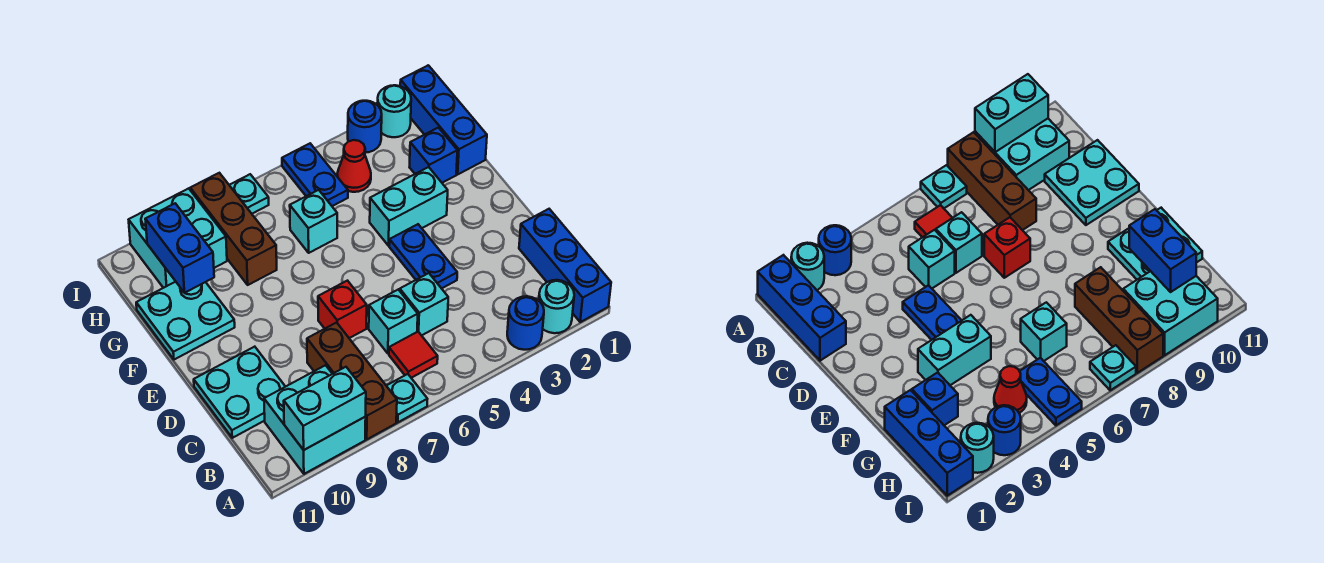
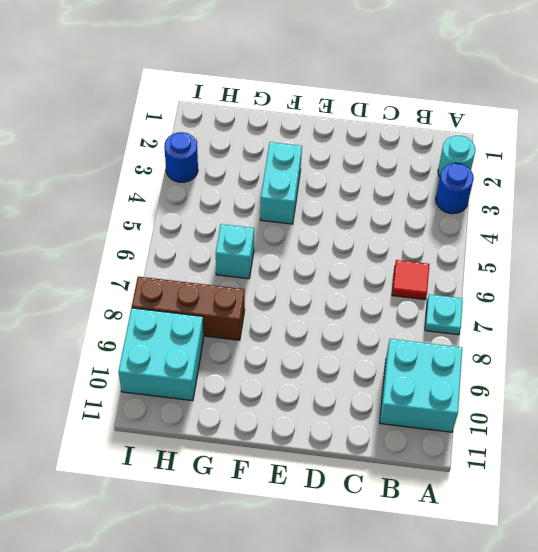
none -> blue brick A1:C1 level 1
none -> brown brick A8:C8 level 1
none -> cyan brick C5 level 1

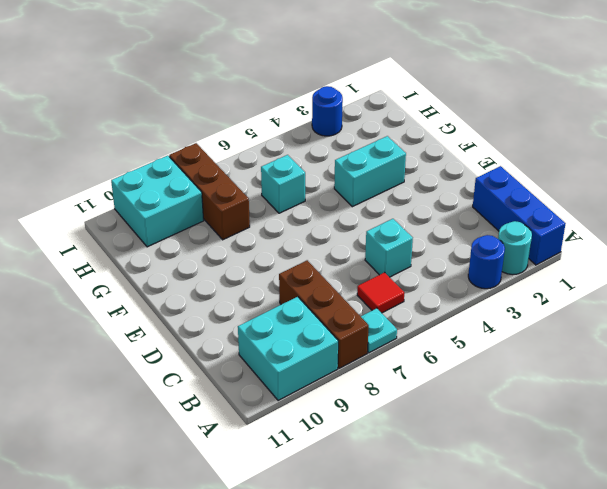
none -> cyan brick C6 level 1
none -> cyan plate C10:D11 level 1
none -> blue plate D4:E4 level 1

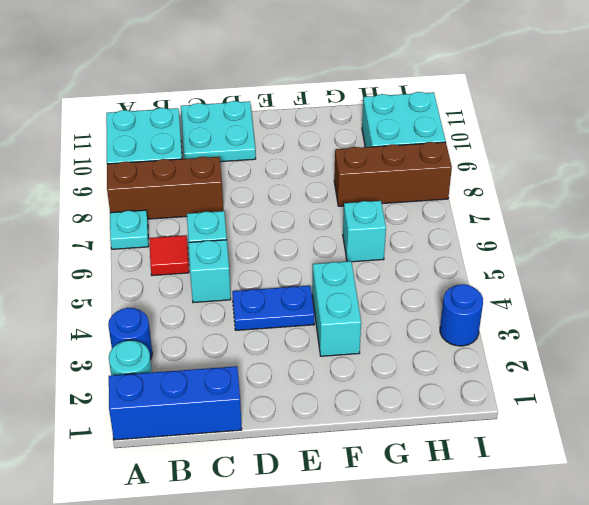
none -> red brick D7 level 1
none -> cyan plate F10:G11 level 1
none -> blue brick G1:I1 level 1

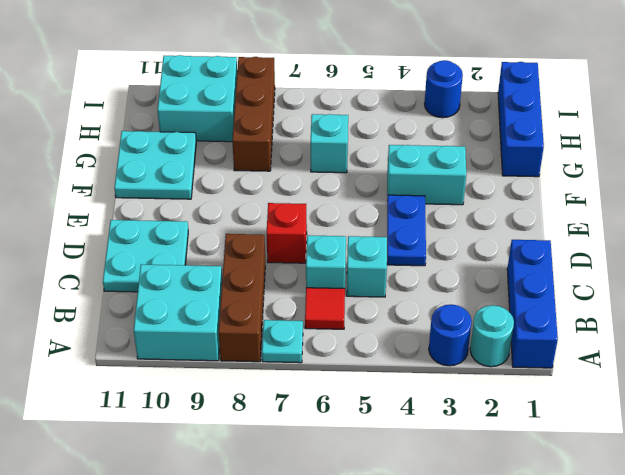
none -> blue brick G2 level 1
none -> red cone H4 level 1
none -> blue plate H5:I5 level 1

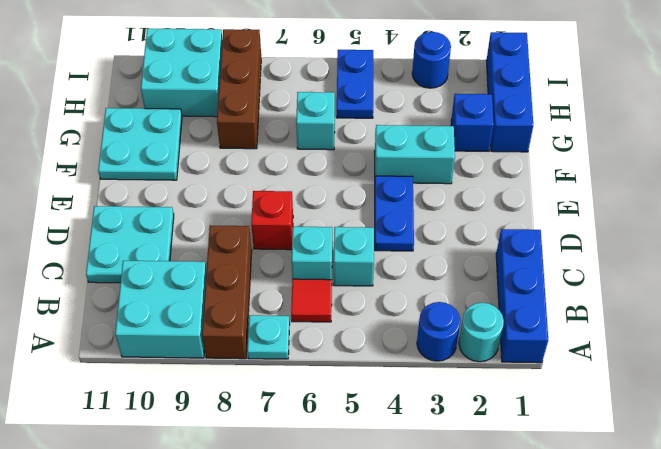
none -> red cone H4 level 1
none -> cyan round brick I2 level 1
none -> cyan plate I7 level 1

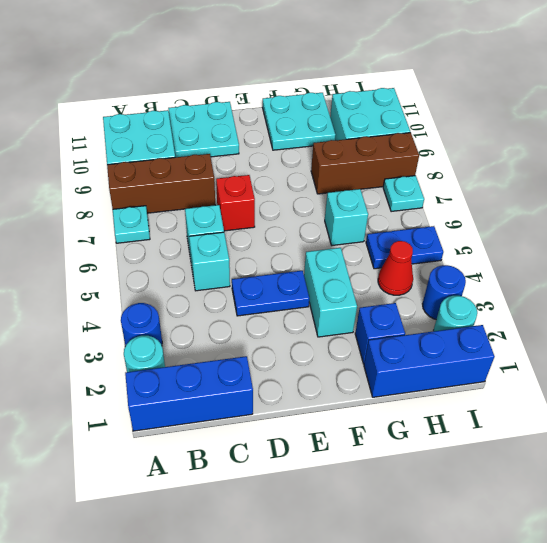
none -> red tile B6 level 1
none -> cyan brick A9:A10 level 2
none -> blue brick G10:H10 level 2

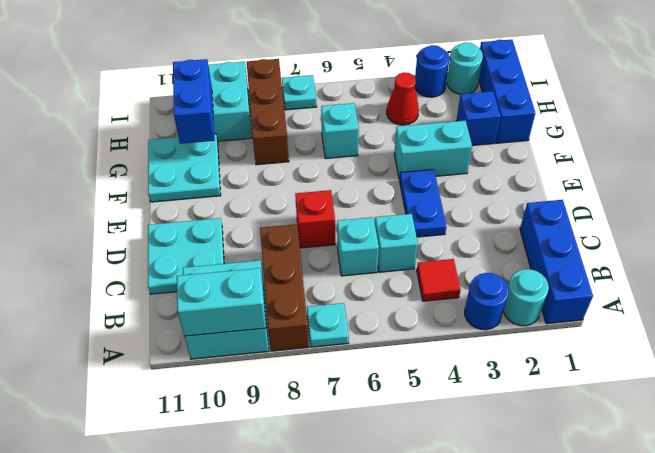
red tile B4 level 1 -> red tile B6 level 1
none -> blue plate H5:I5 level 1

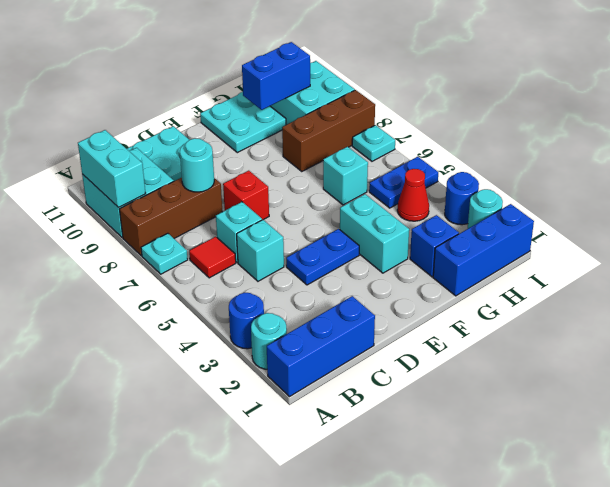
cyan round brick C8 level 2 -> none

